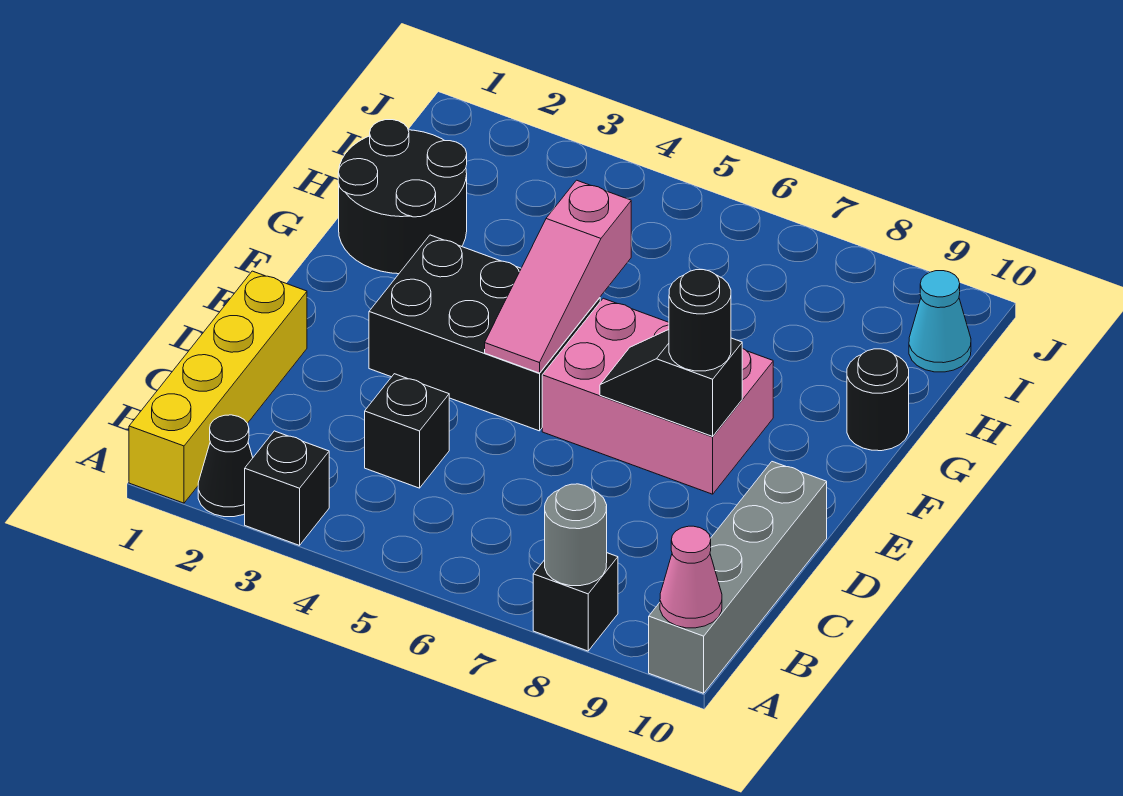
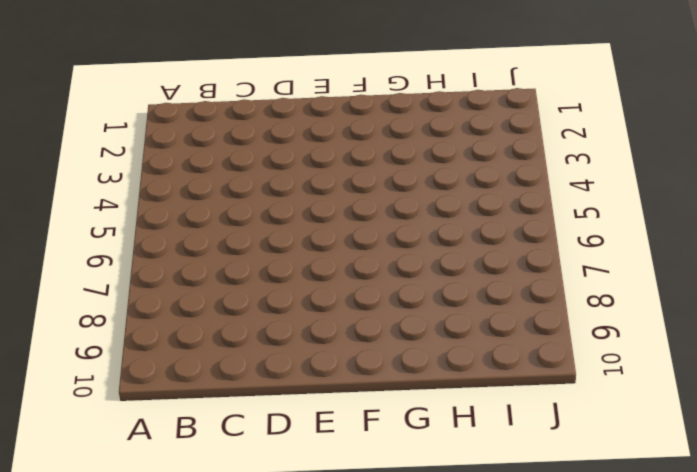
none -> yellow brick A1:D1 level 1
none -> black cone A2 level 1
none -> black brick A3 level 1

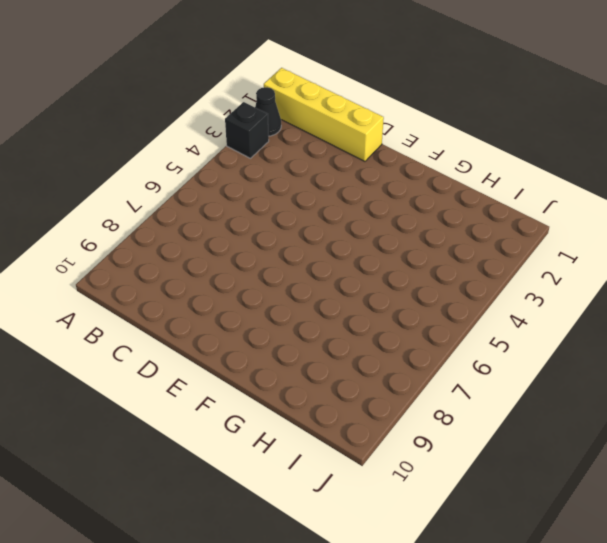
none -> black brick A8 level 1
none -> grey brick A10:D10 level 1
none -> black brick C4 level 1

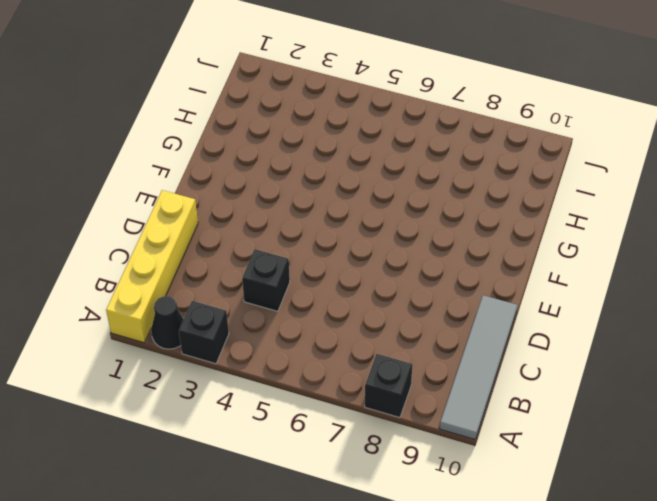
grey tile A10:D10 level 1 -> grey brick A10:D10 level 1
none -> black brick E3:F5 level 1
none -> pink brick E6:F8 level 1
none -> black round brick G1:H2 level 1

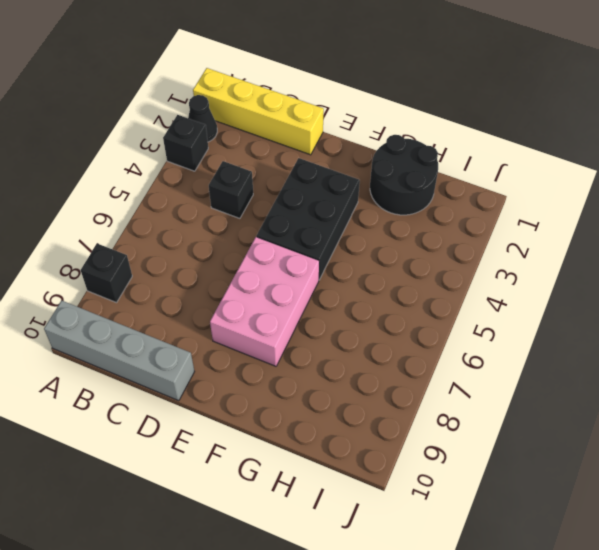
none -> black round brick G10 level 1
none -> cyan cone I10 level 1
none -> grey round brick A8 level 2

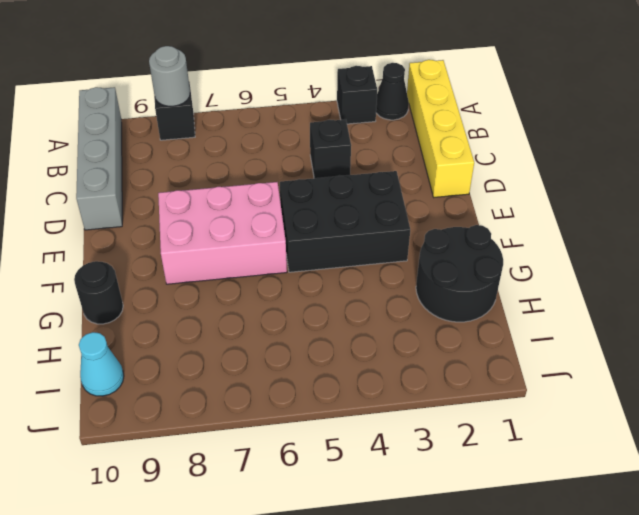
none -> pink cone A10 level 2
none -> pink slope E5:G5 level 2 top G
none -> black slope E7:E8 level 2 top 8

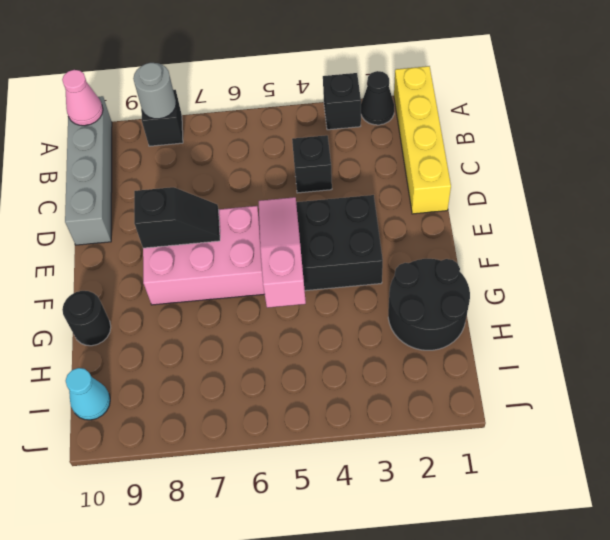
none -> black round brick E8 level 3

